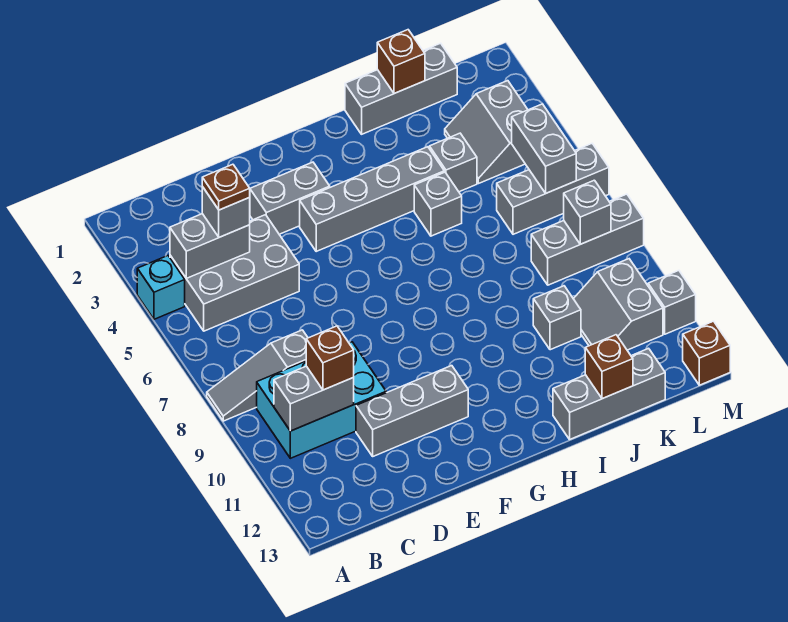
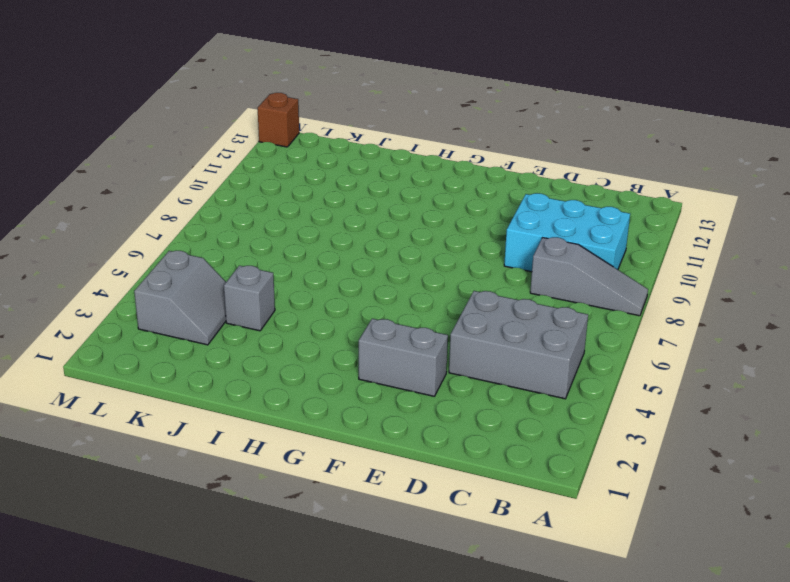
none -> cyan brick A4 level 1
none -> grey brick D11:F11 level 1
none -> grey brick F4:I4 level 1

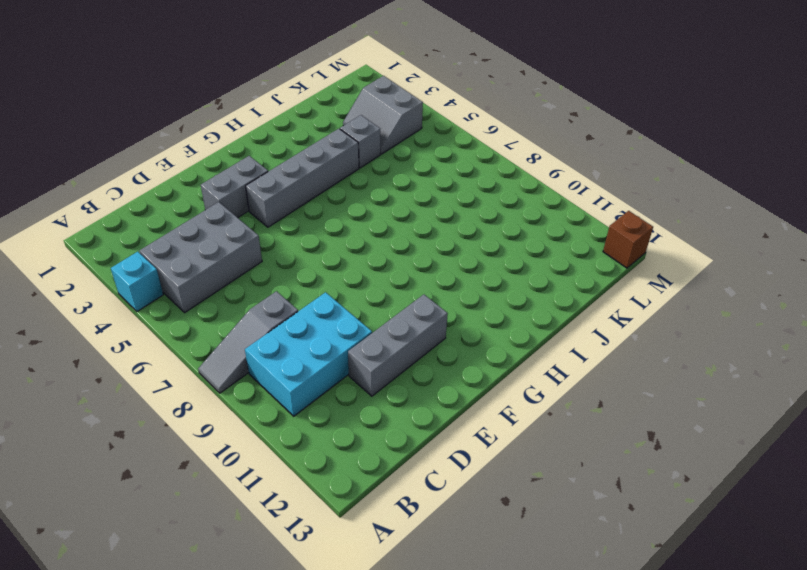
none -> grey brick I1:K1 level 1
none -> grey brick I5 level 1
none -> grey brick I13:K13 level 1

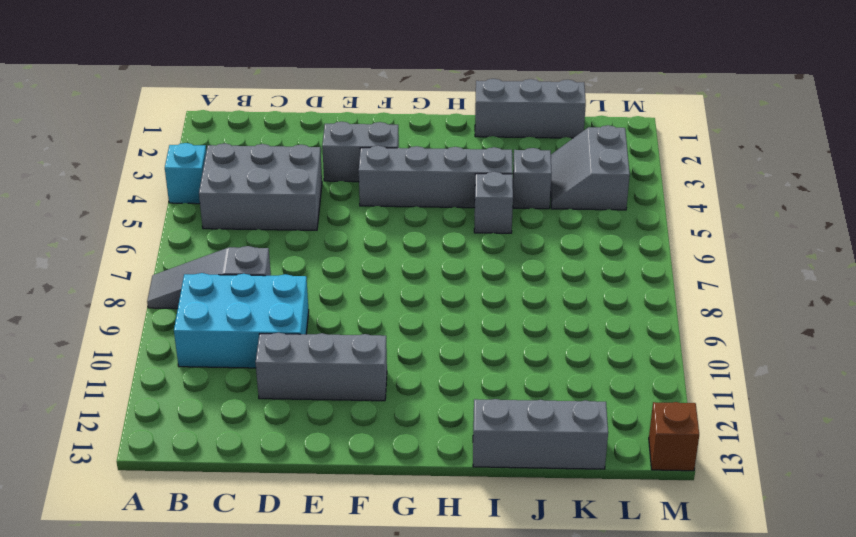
none -> grey brick J10 level 1
none -> grey brick K6:M6 level 1
none -> grey brick K8:M8 level 1

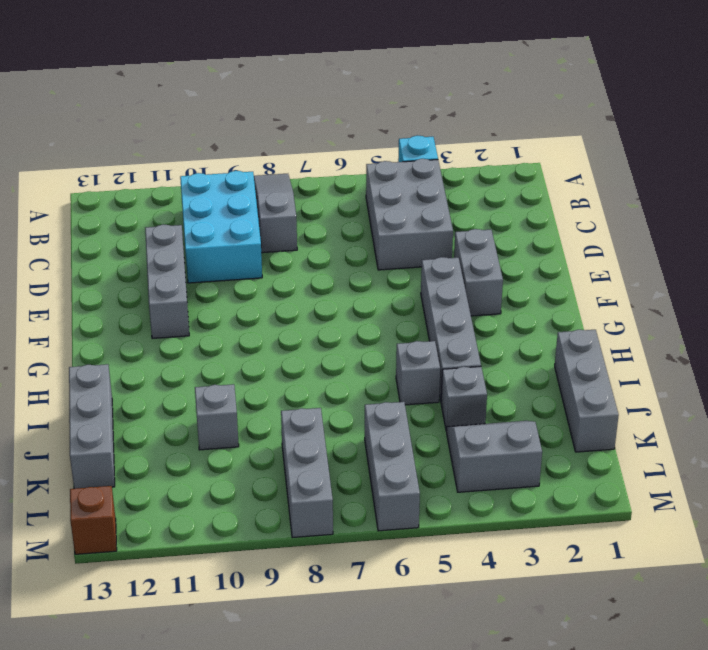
none -> grey slope K10:L11 level 1 top L
none -> grey brick M11 level 1
none -> grey brick B4:C4 level 2

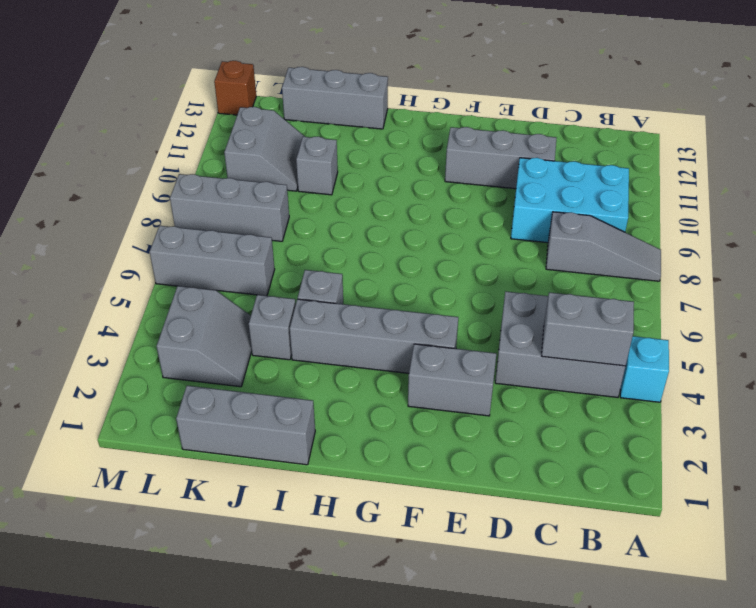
none -> grey brick M11 level 1
none -> grey brick B10:C10 level 2
none -> brown brick J1 level 2

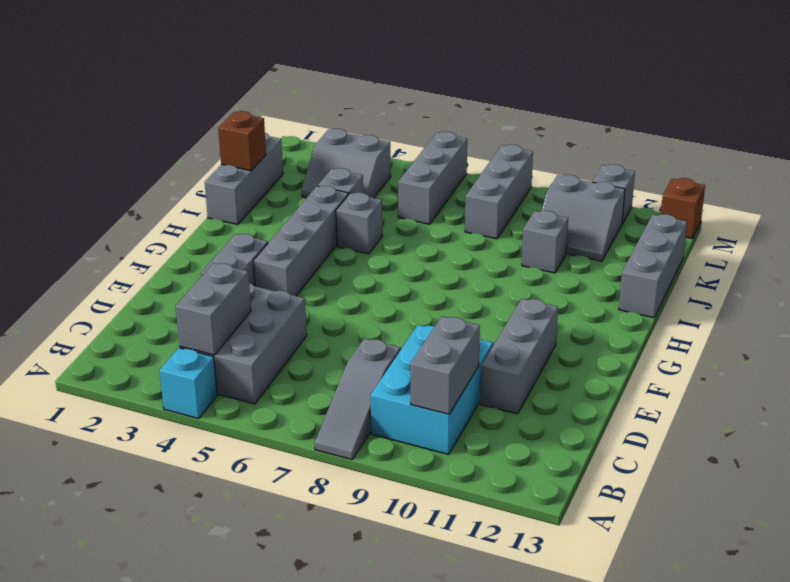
none -> brown brick J13 level 2
none -> grey brick L5:L6 level 2
none -> grey brick L8 level 2

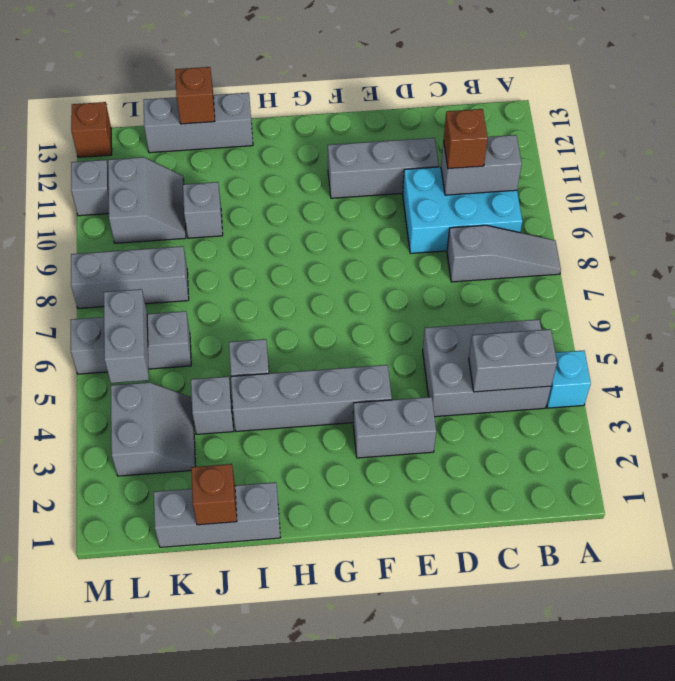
none -> grey brick L8 level 2
none -> grey brick C4 level 3
none -> brown plate C4 level 4

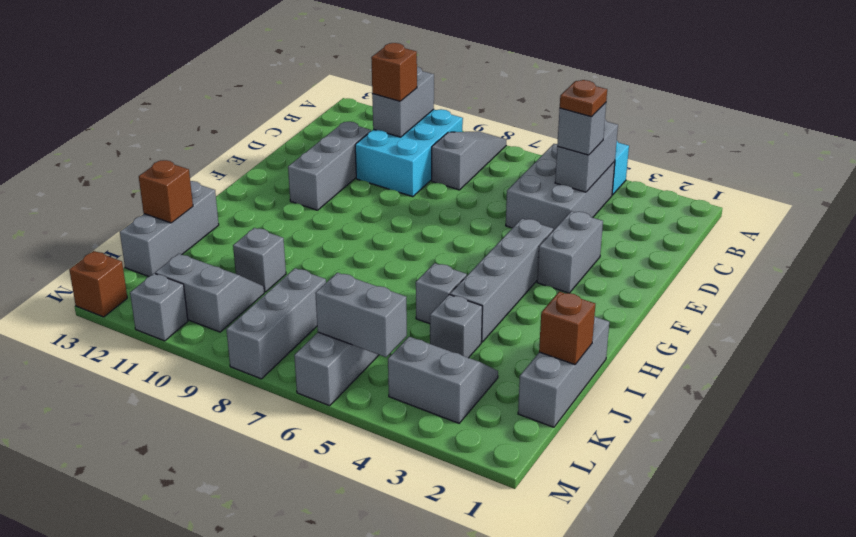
none -> grey brick L8 level 2

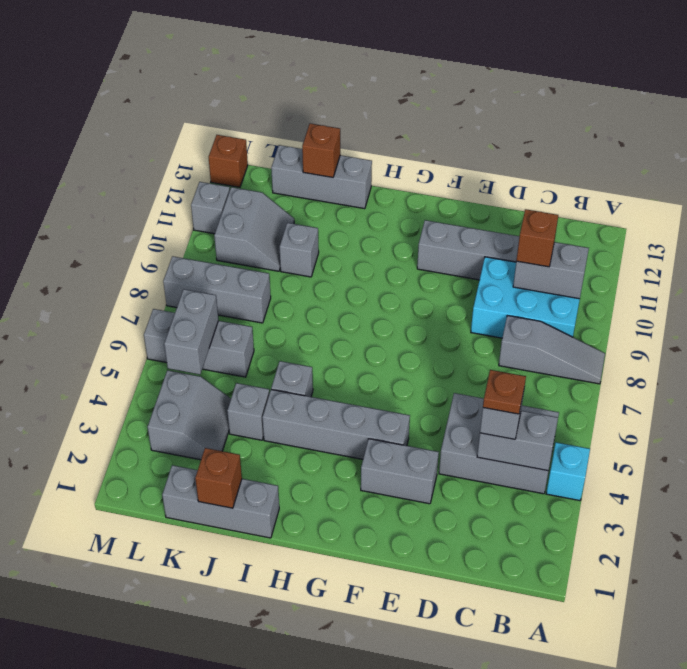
none -> grey brick L8 level 2

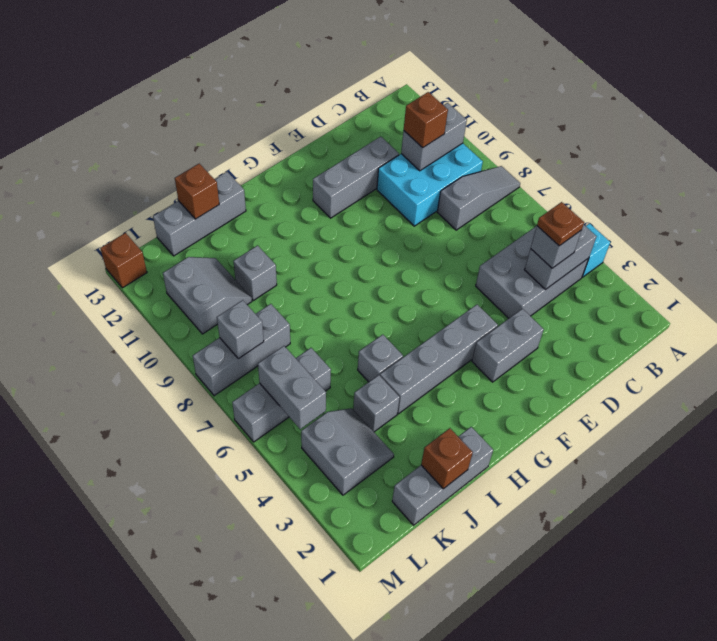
none -> grey brick M11 level 1

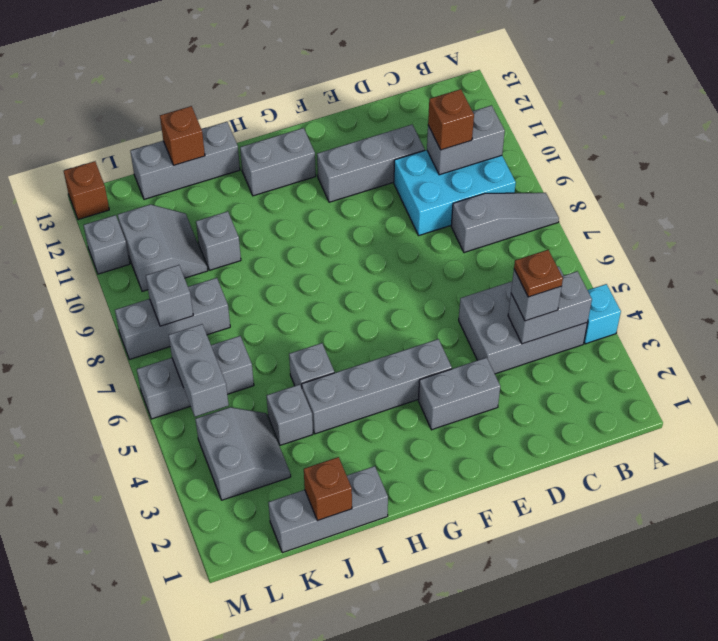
grey brick G12:H12 level 1 -> none

